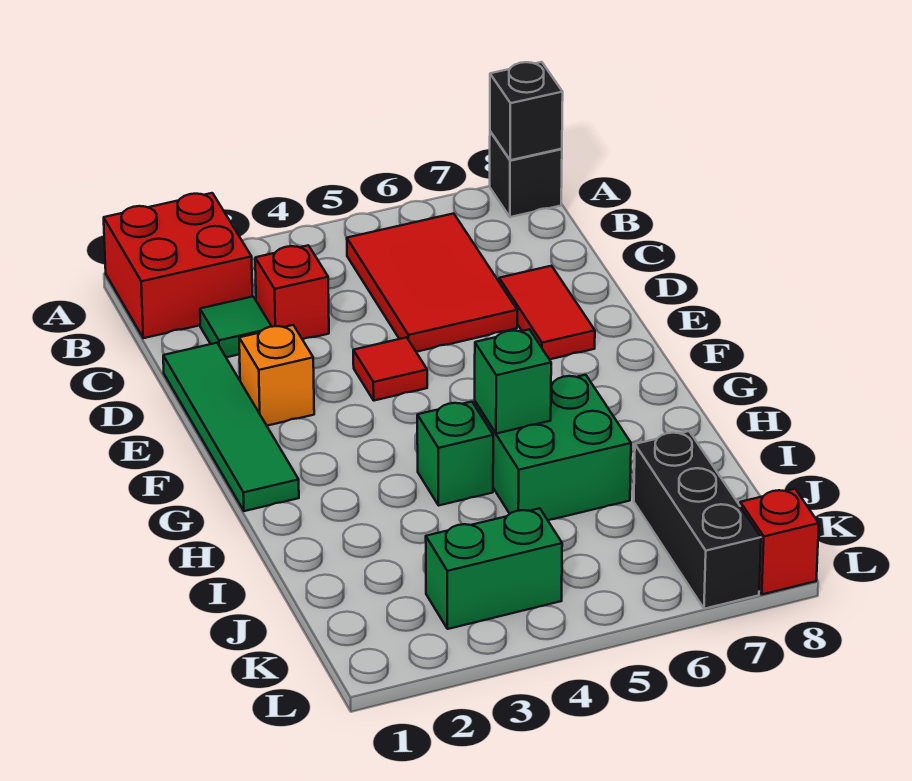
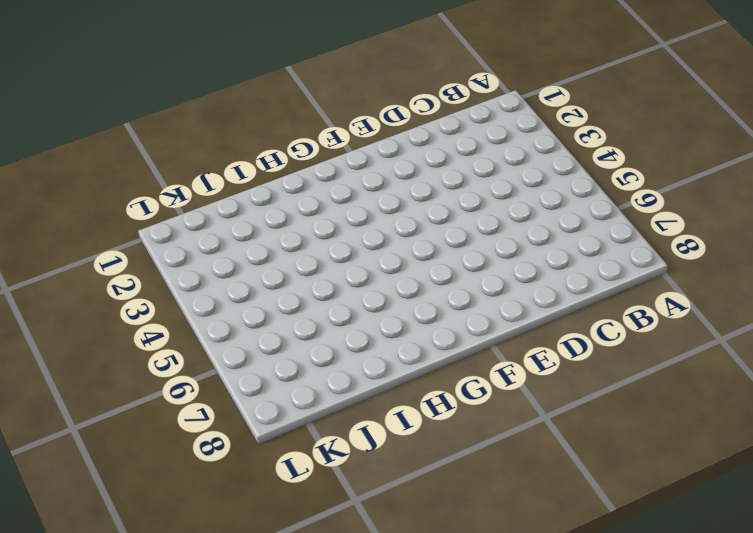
none -> red brick A1:B2 level 1
none -> black brick A8 level 1
none -> red tile B5:D6 level 1

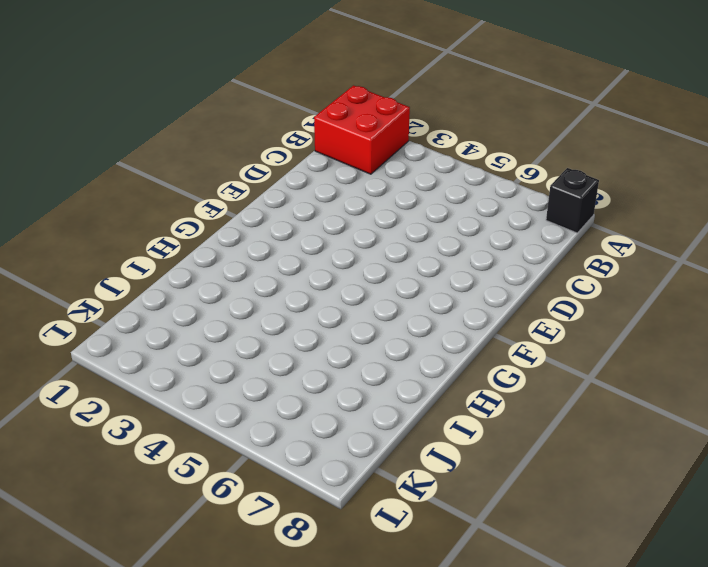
none -> red tile B5:D6 level 1
none -> green tile C2 level 1
none -> red brick C3 level 1

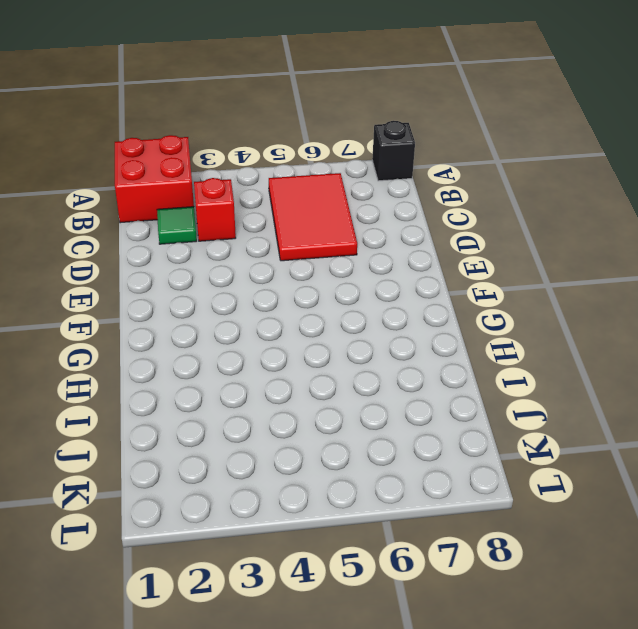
none -> green tile D1:G1 level 1
none -> red tile D7:E7 level 1
none -> orange brick E2 level 1

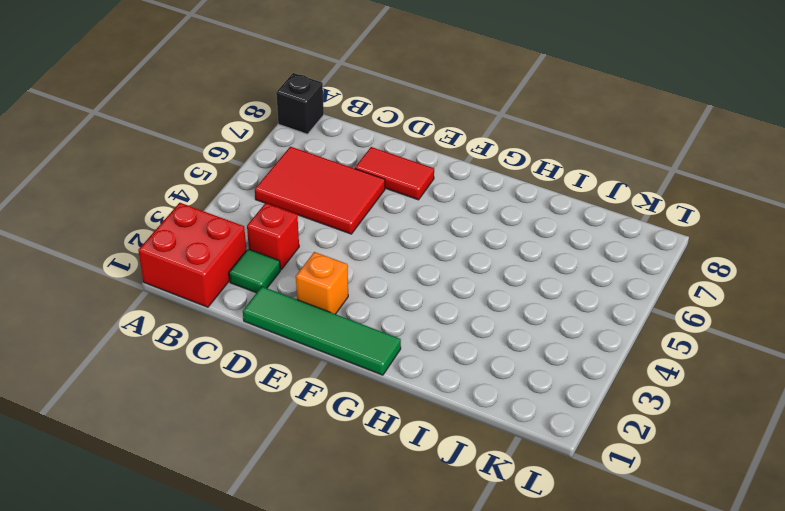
none -> red tile E4 level 1
none -> green brick H4 level 1
none -> green brick H5:I6 level 1

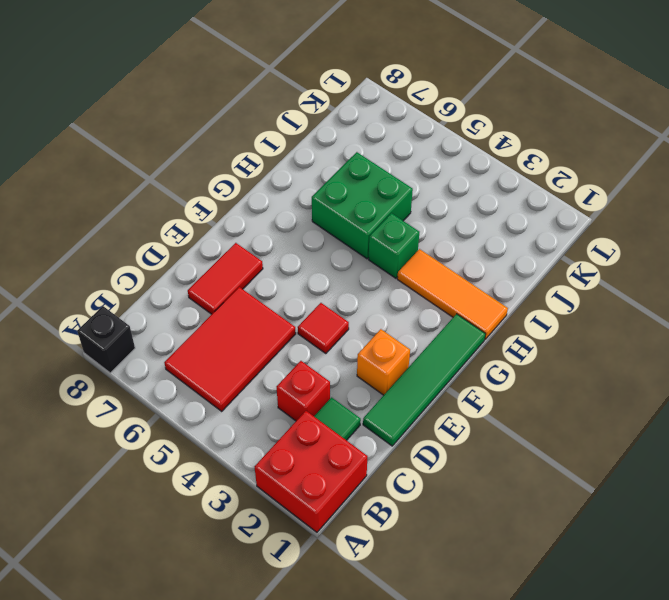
orange tile H1:H3 level 1 -> none
none -> black brick J7:L7 level 1
none -> green brick K3:K4 level 1
none -> red brick L8 level 1

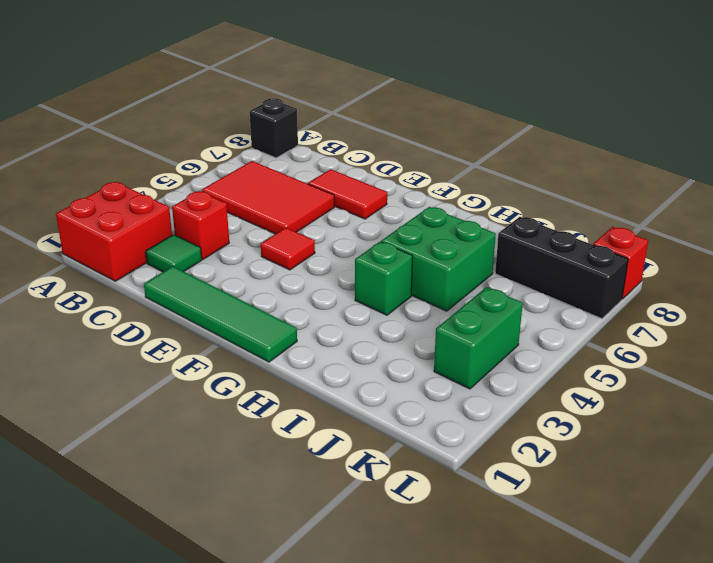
none -> orange brick E2 level 1
none -> black brick A8 level 2
none -> green brick H5 level 2

